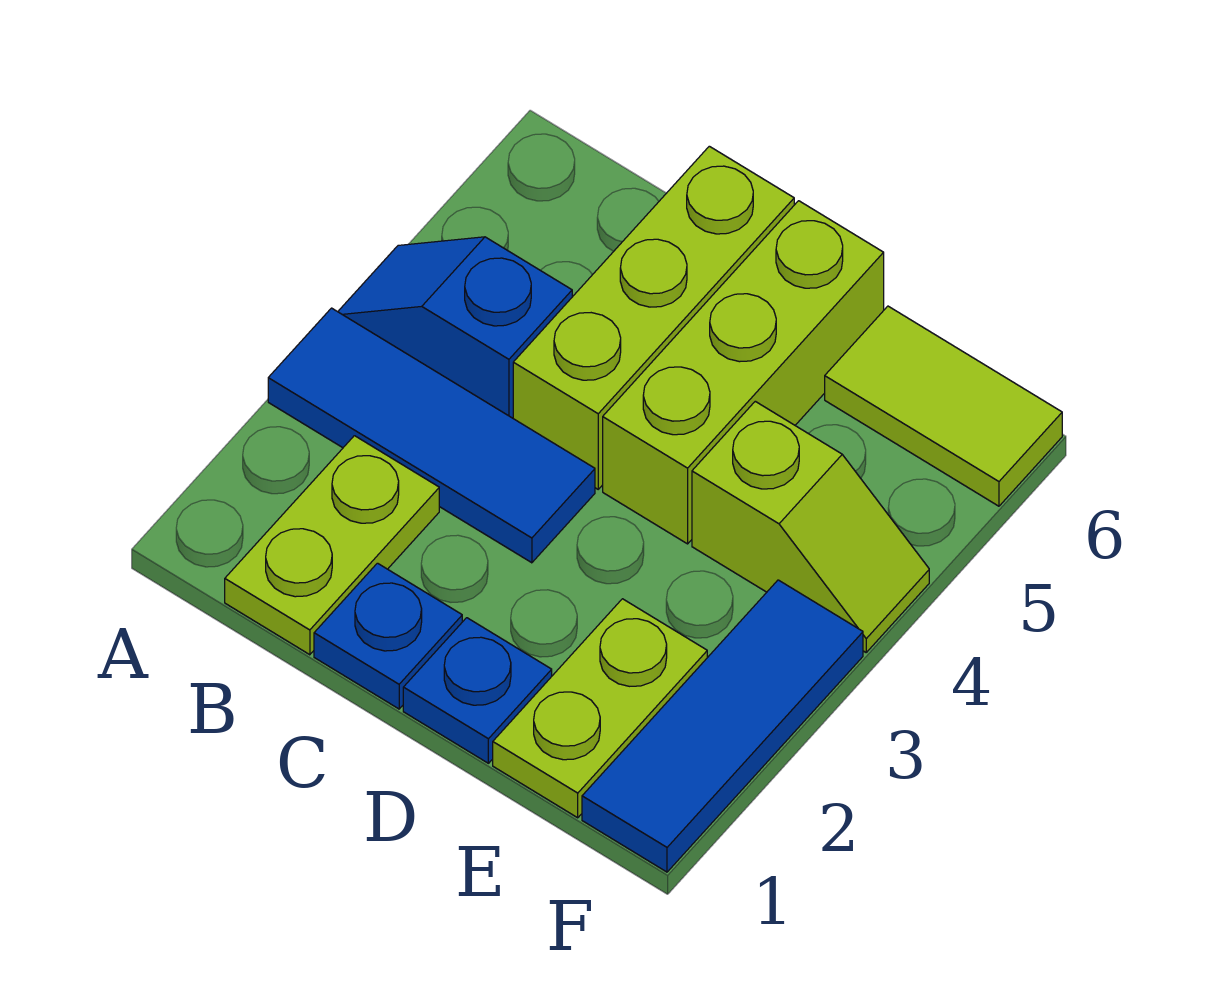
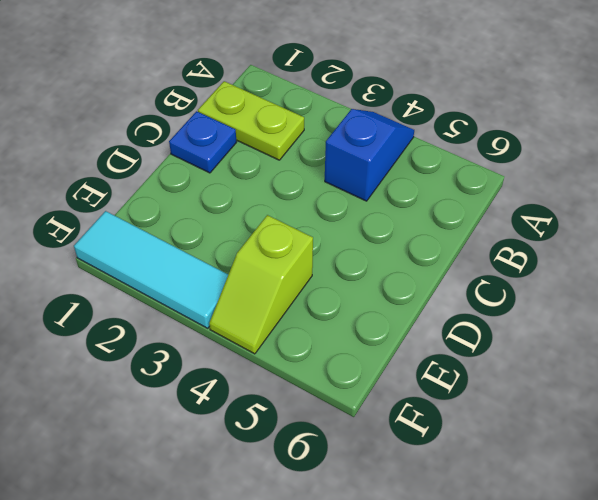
cyan tile F1:F3 level 1 -> blue tile F1:F3 level 1
none -> blue tile A3:C3 level 1
none -> lime brick C4:C6 level 1

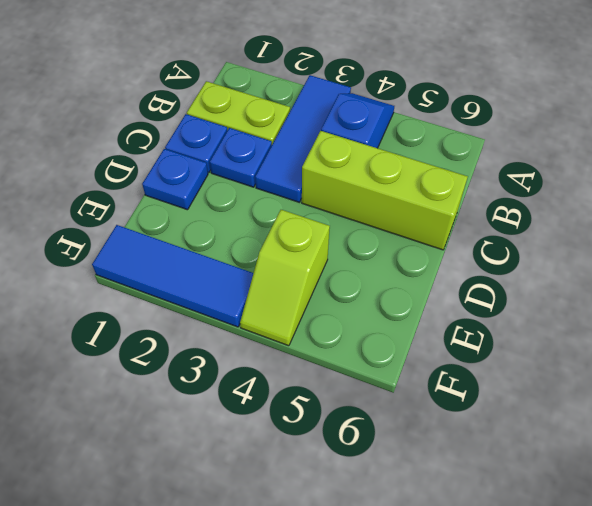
blue plate C2 level 1 -> none
none -> lime brick D4:D6 level 1
none -> lime plate E1:E2 level 1

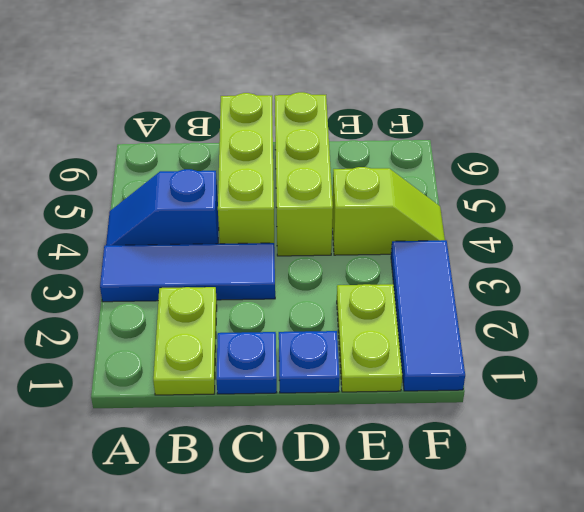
none -> lime tile E6:F6 level 1

